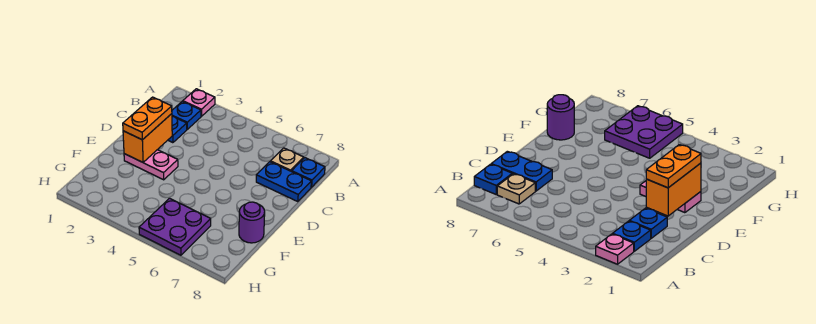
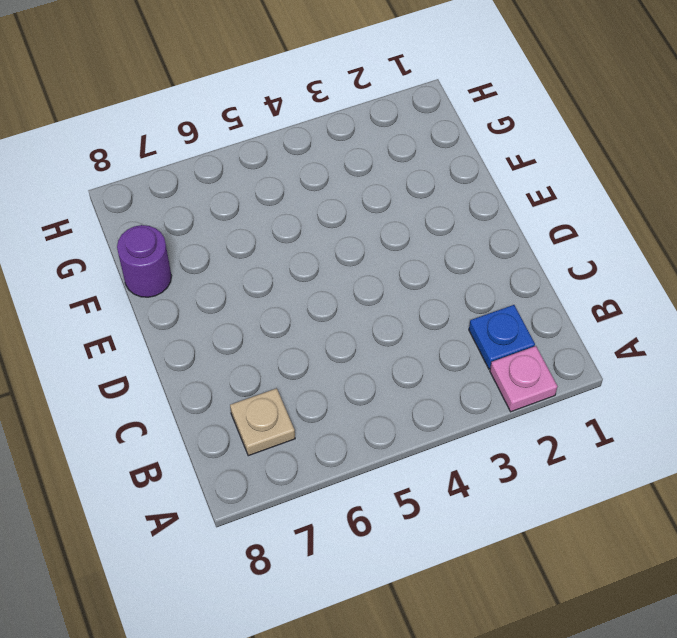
none -> blue plate B8 level 1
none -> blue plate C2 level 1

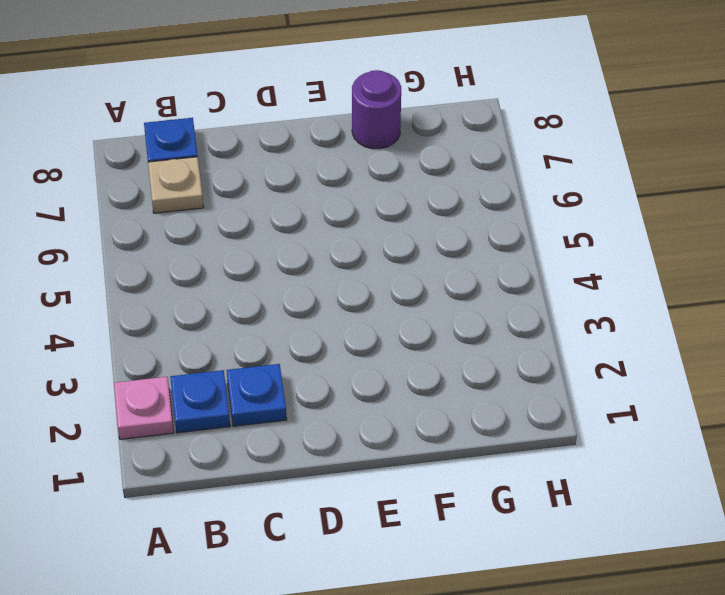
none -> blue plate C7:C8 level 1
none -> pink plate E2:E3 level 1

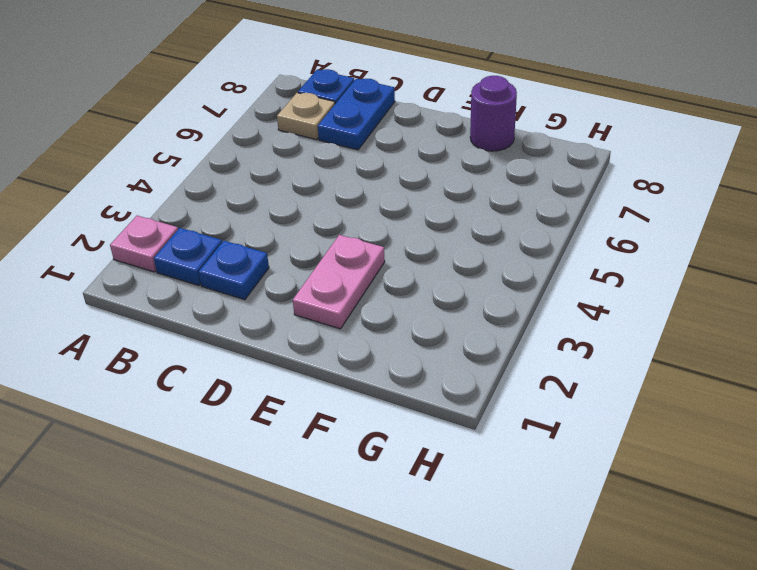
none -> purple plate G5:H6 level 1
none -> orange brick D2:E2 level 2

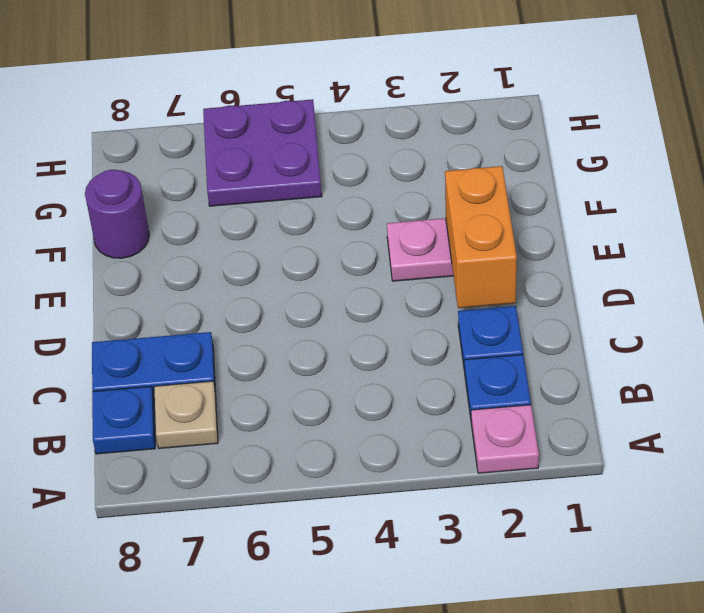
none -> orange plate D2:E2 level 3

